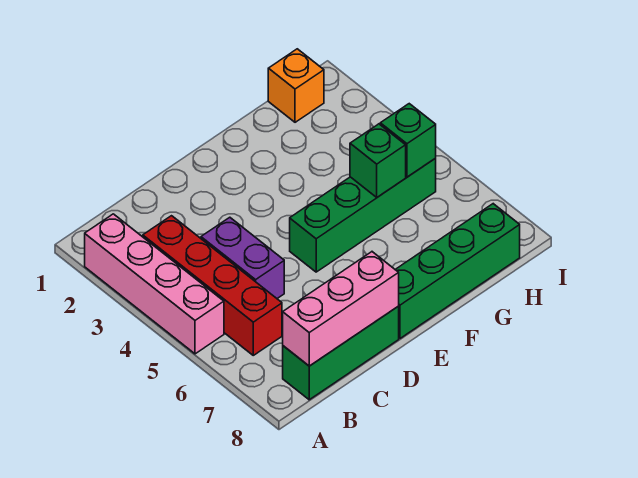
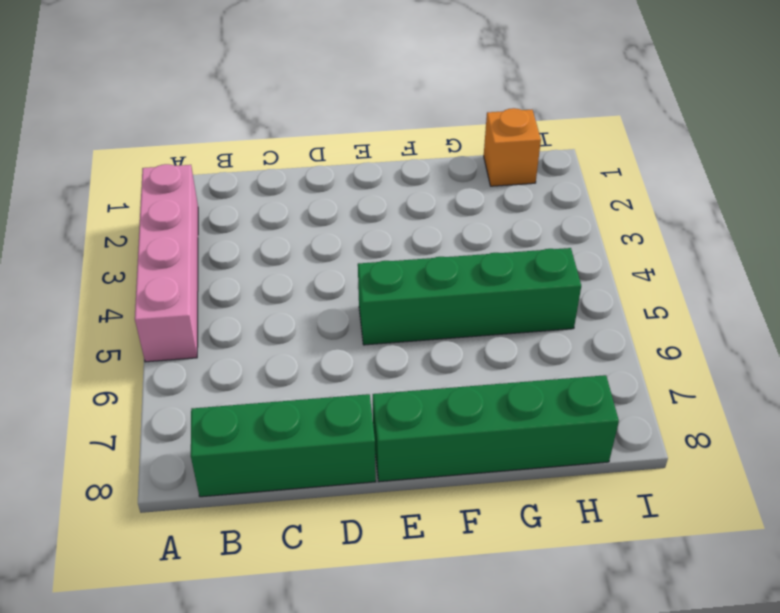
none -> red brick B3:B6 level 1
none -> purple brick C4:C5 level 1

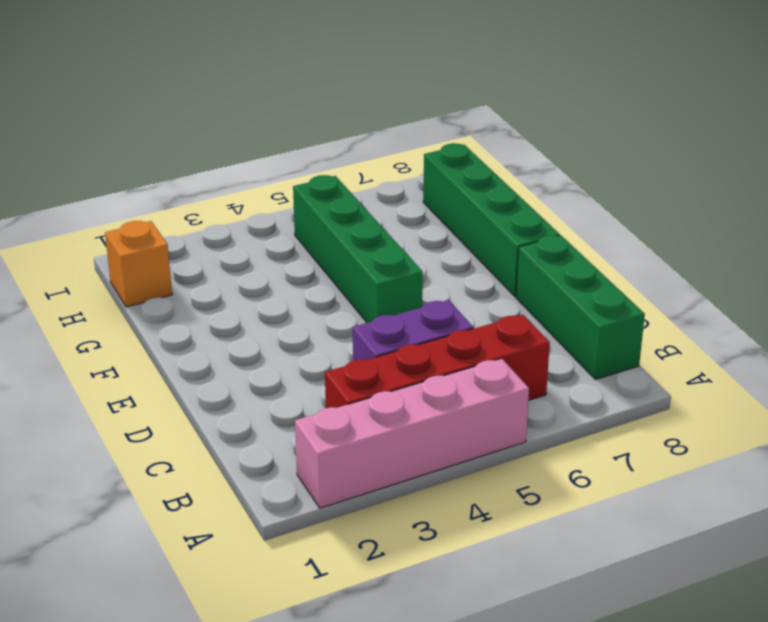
none -> pink brick B8:D8 level 2
none -> green brick G5 level 2

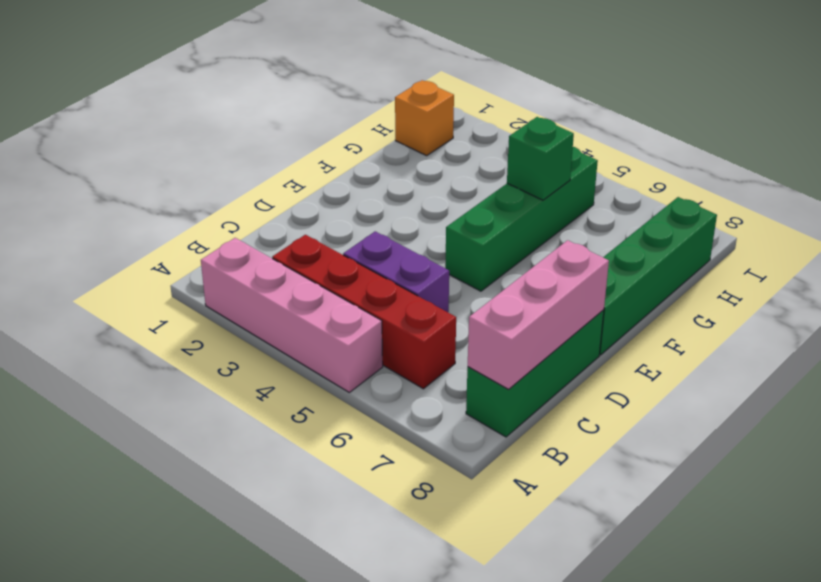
none -> green brick H5 level 2

